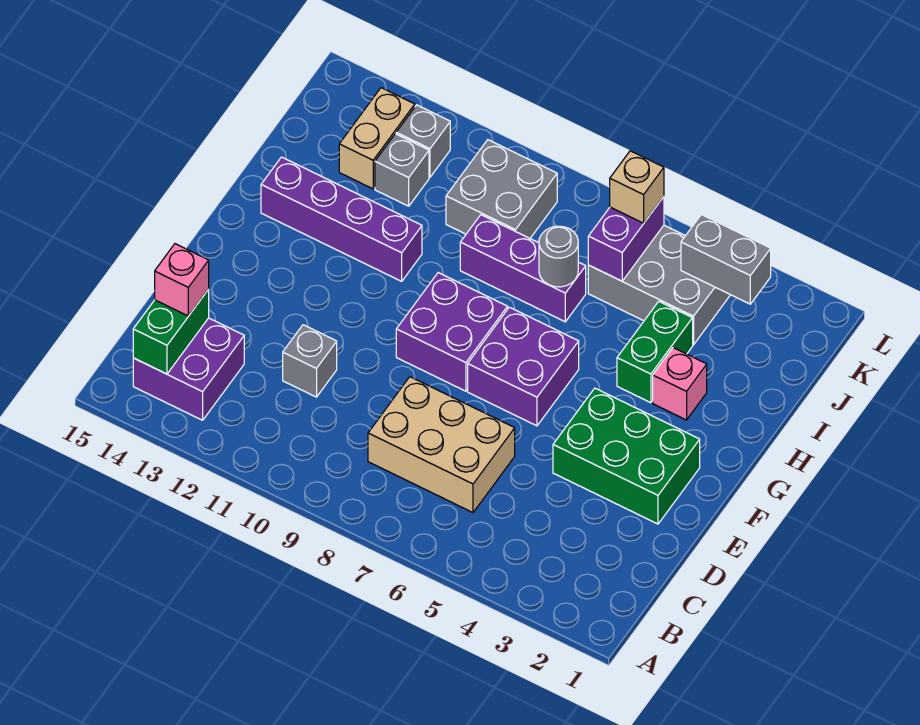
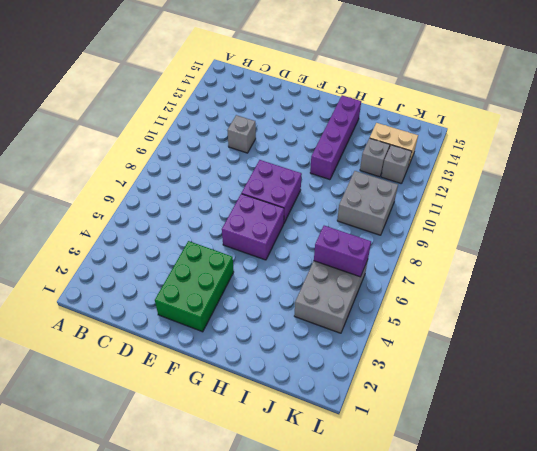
none -> purple brick B13:C14 level 1
none -> tan brick C6:D8 level 1
none -> pink brick H3 level 1

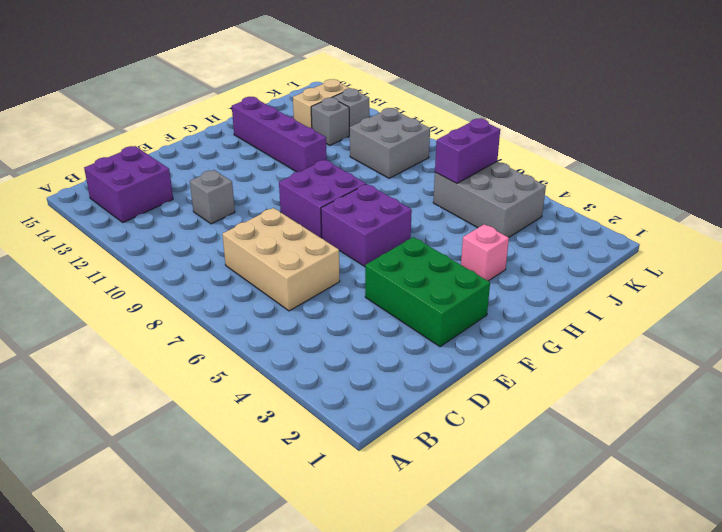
none -> green brick H4:I4 level 1
none -> purple brick I7:I9 level 1
none -> green brick B14:C14 level 2

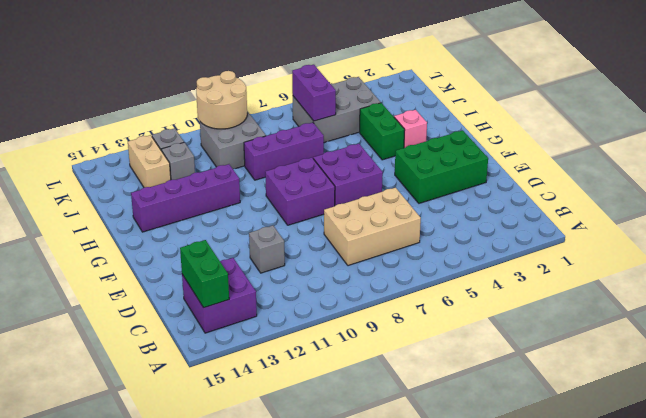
tan round brick K9:L10 level 2 -> none
none -> grey round brick I7 level 2
none -> grey brick K3:K4 level 2
none -> pink brick C14 level 3

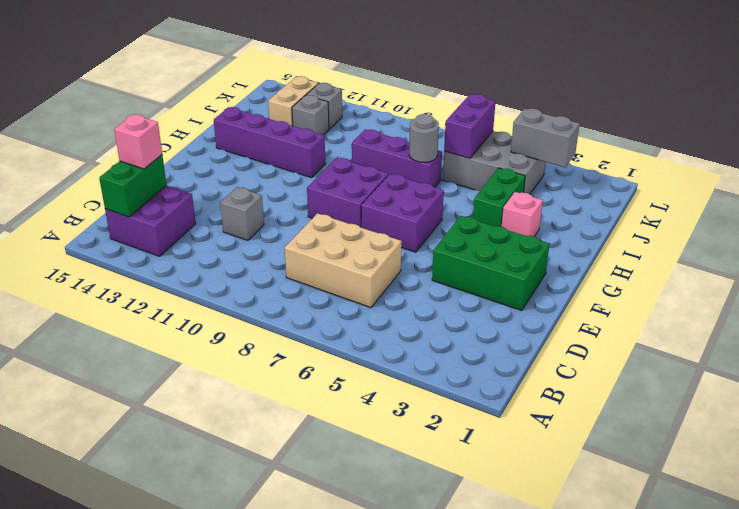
none -> grey brick J9:K10 level 1
none -> tan brick K6 level 3

